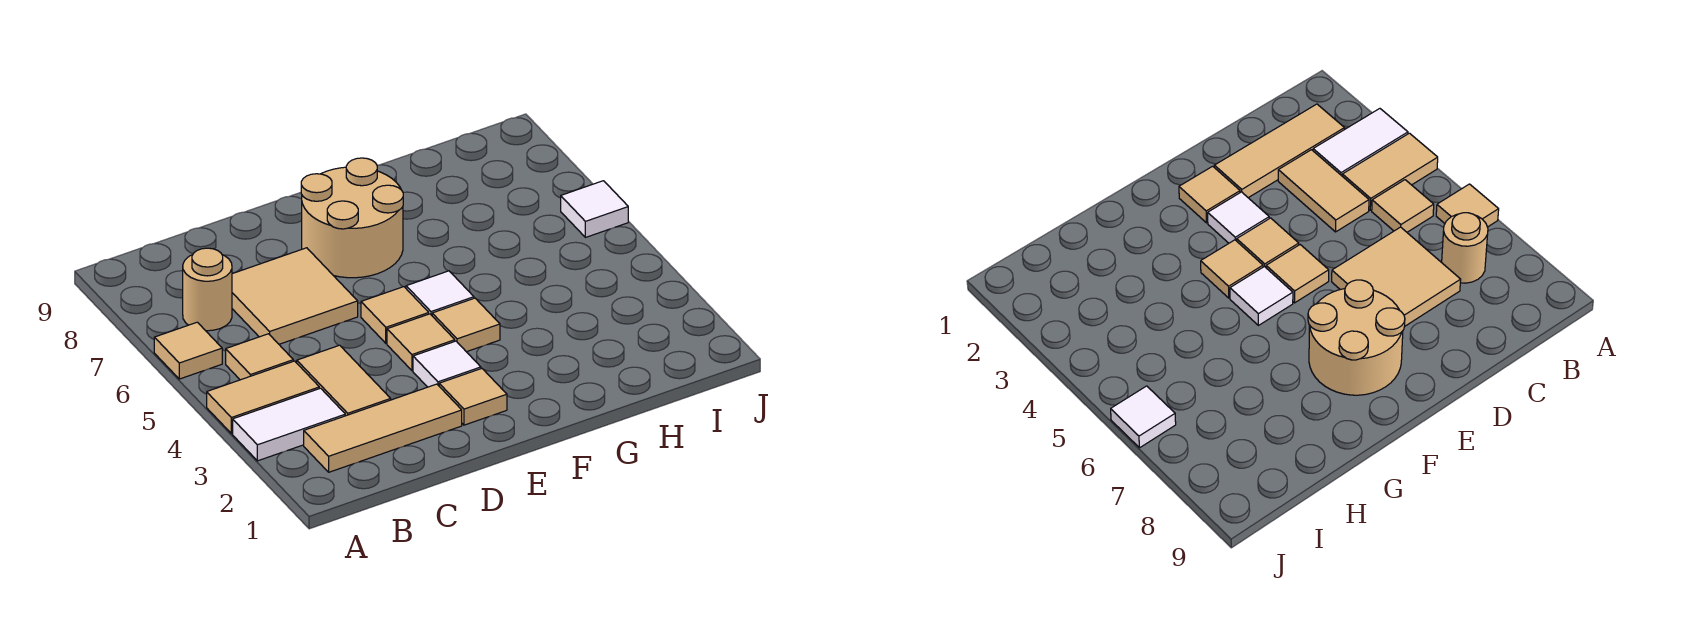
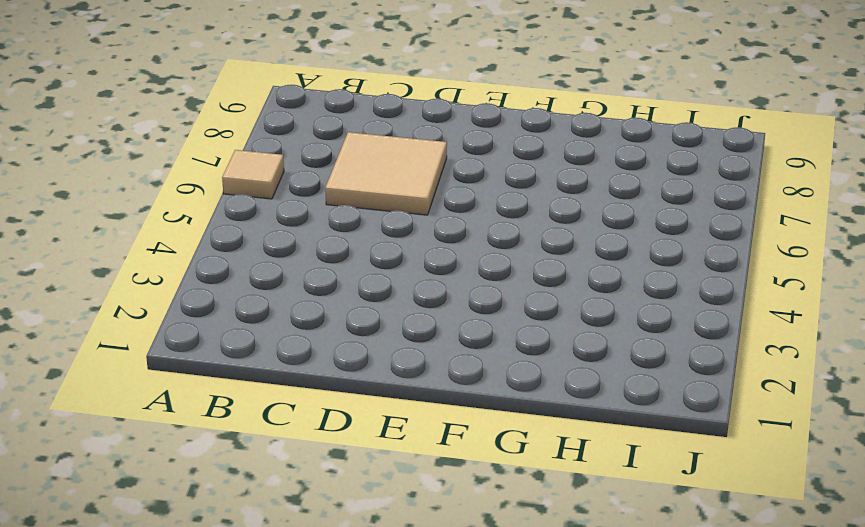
none -> white tile A3:B3 level 1
none -> tan tile A4:B4 level 1
none -> tan tile B2:D2 level 1

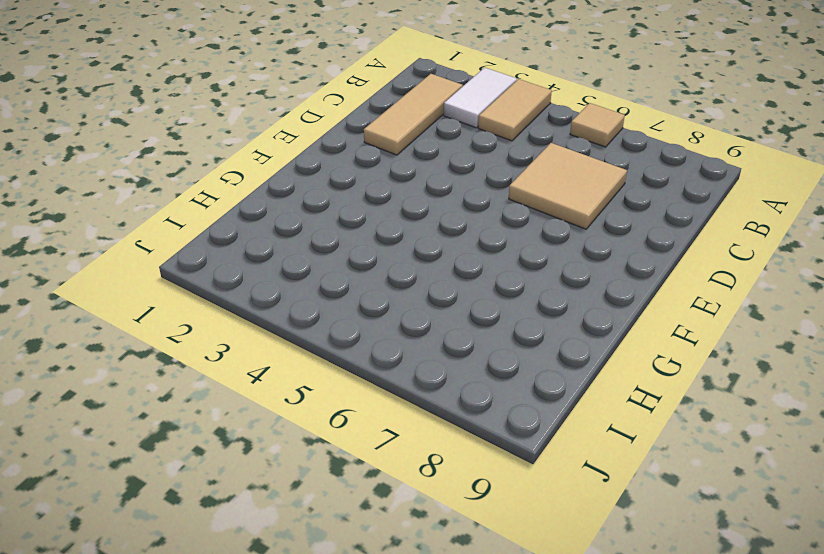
none -> tan tile B5 level 1
none -> tan round brick B7 level 1
none -> tan tile C3:C4 level 1

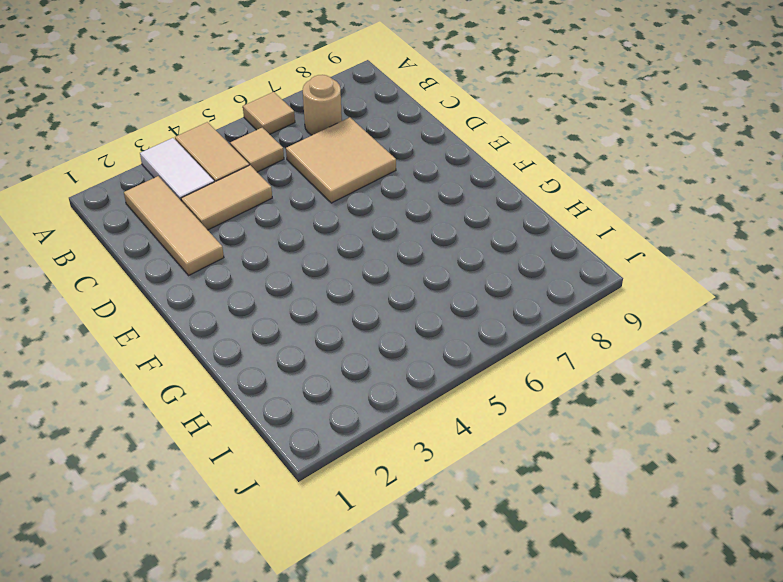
none -> tan tile E2 level 1
none -> white tile E3 level 1
none -> tan tile E4 level 1

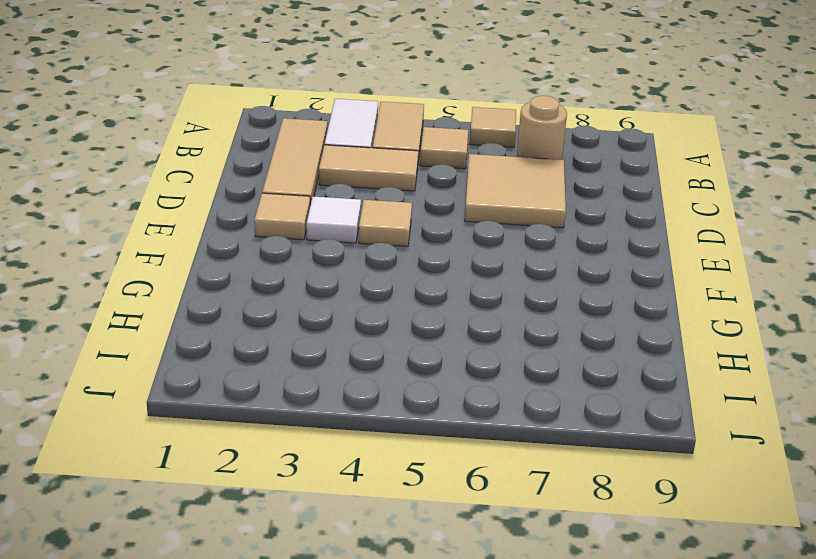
none -> tan tile E5 level 1
none -> tan round brick E7:F8 level 1
none -> tan tile F4 level 1

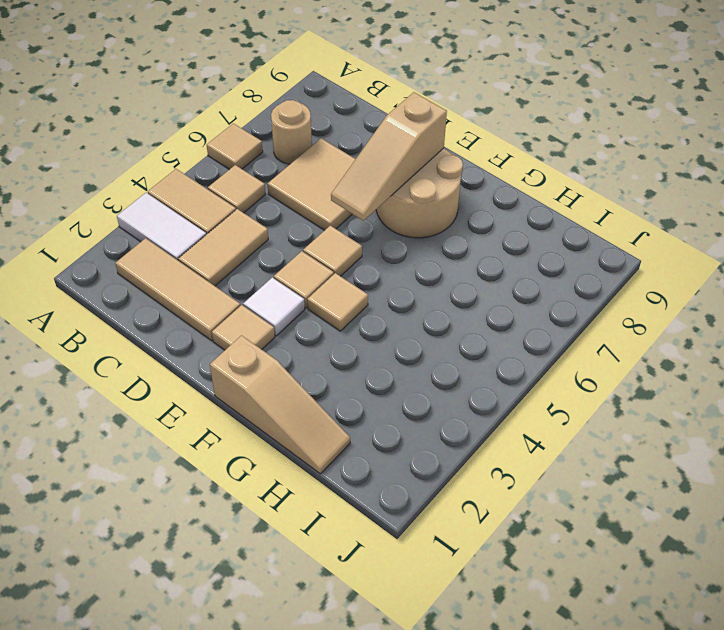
tan slope E6:E8 level 2 top 8 -> none
tan slope F1:H1 level 1 top F -> none
none -> white tile F5 level 1
none -> white tile J6 level 1

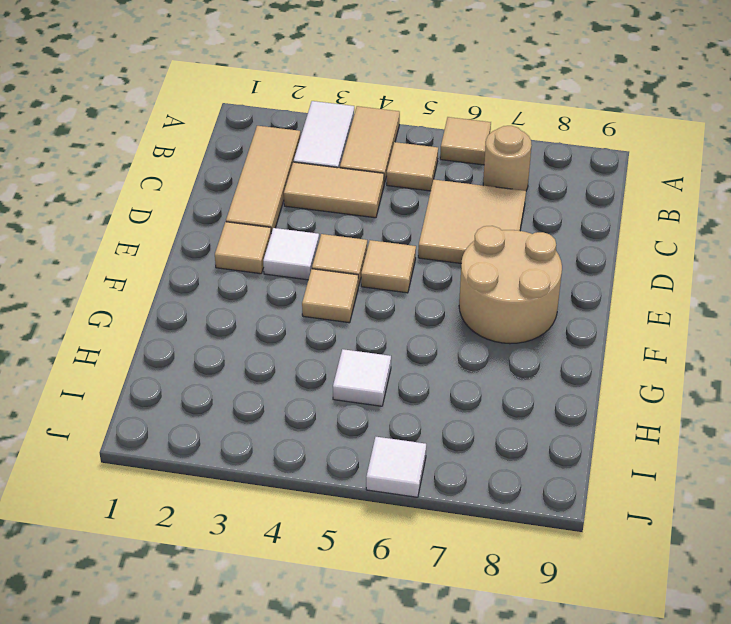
white tile H5 level 1 -> white tile F5 level 1

